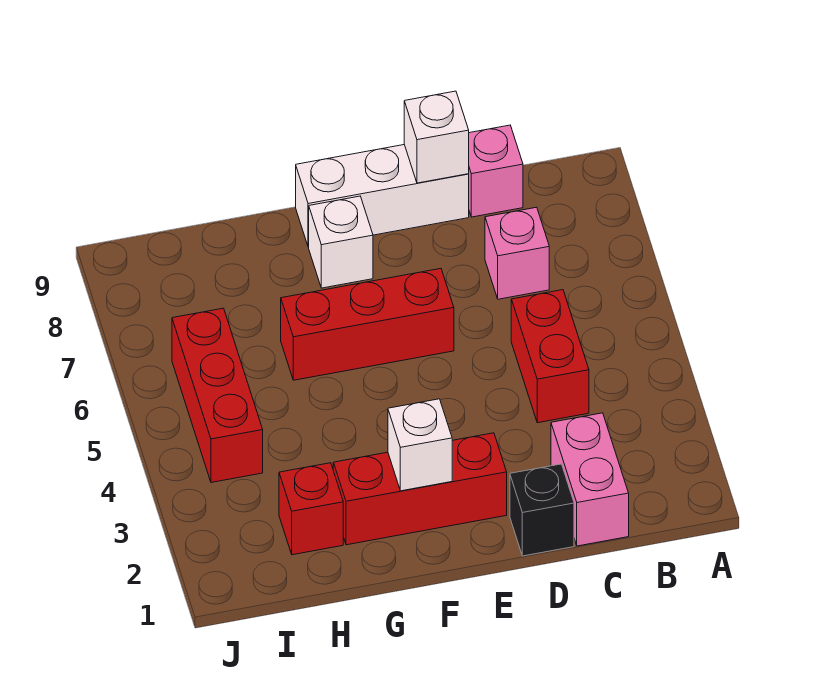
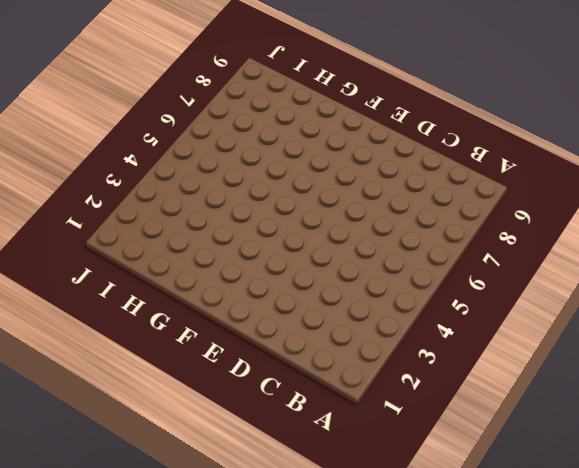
none -> pink brick C1:C2 level 1
none -> red brick C4:C5 level 1
none -> pink brick C7 level 1

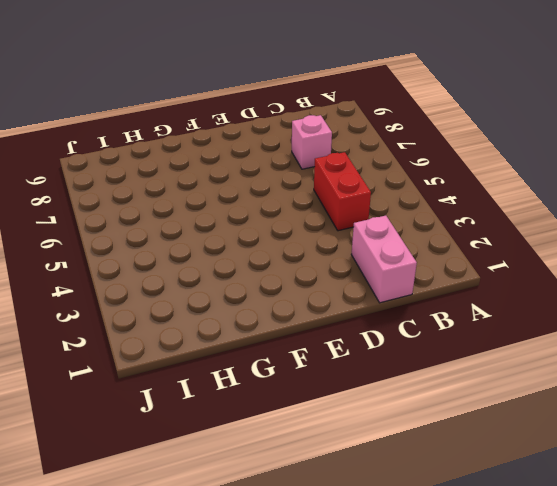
none -> pink brick C9 level 1
none -> black brick D1 level 1
none -> white brick D9:F9 level 1

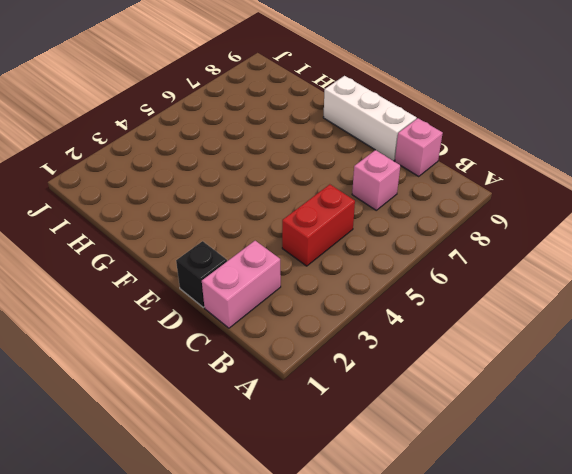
none -> red brick E2:G2 level 1
none -> red brick E6:G6 level 1
none -> white brick F8 level 1

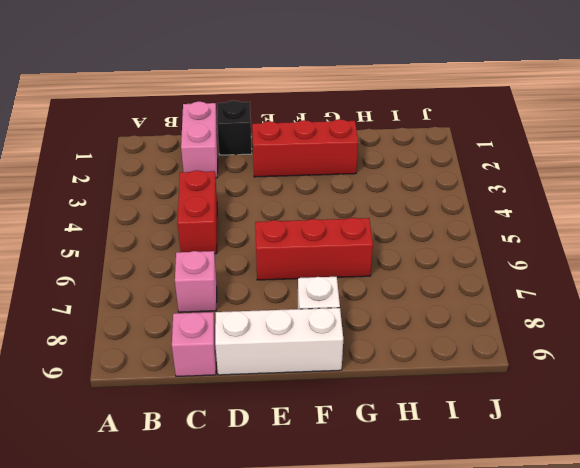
none -> red brick H2 level 1
none -> red brick I4:I6 level 1
none -> white brick D9 level 2

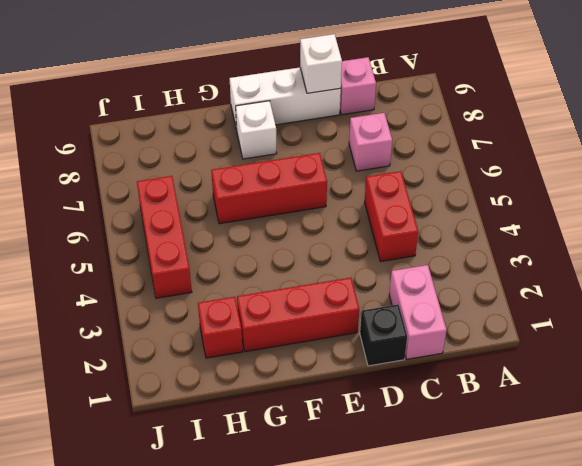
none -> white brick F2 level 2

